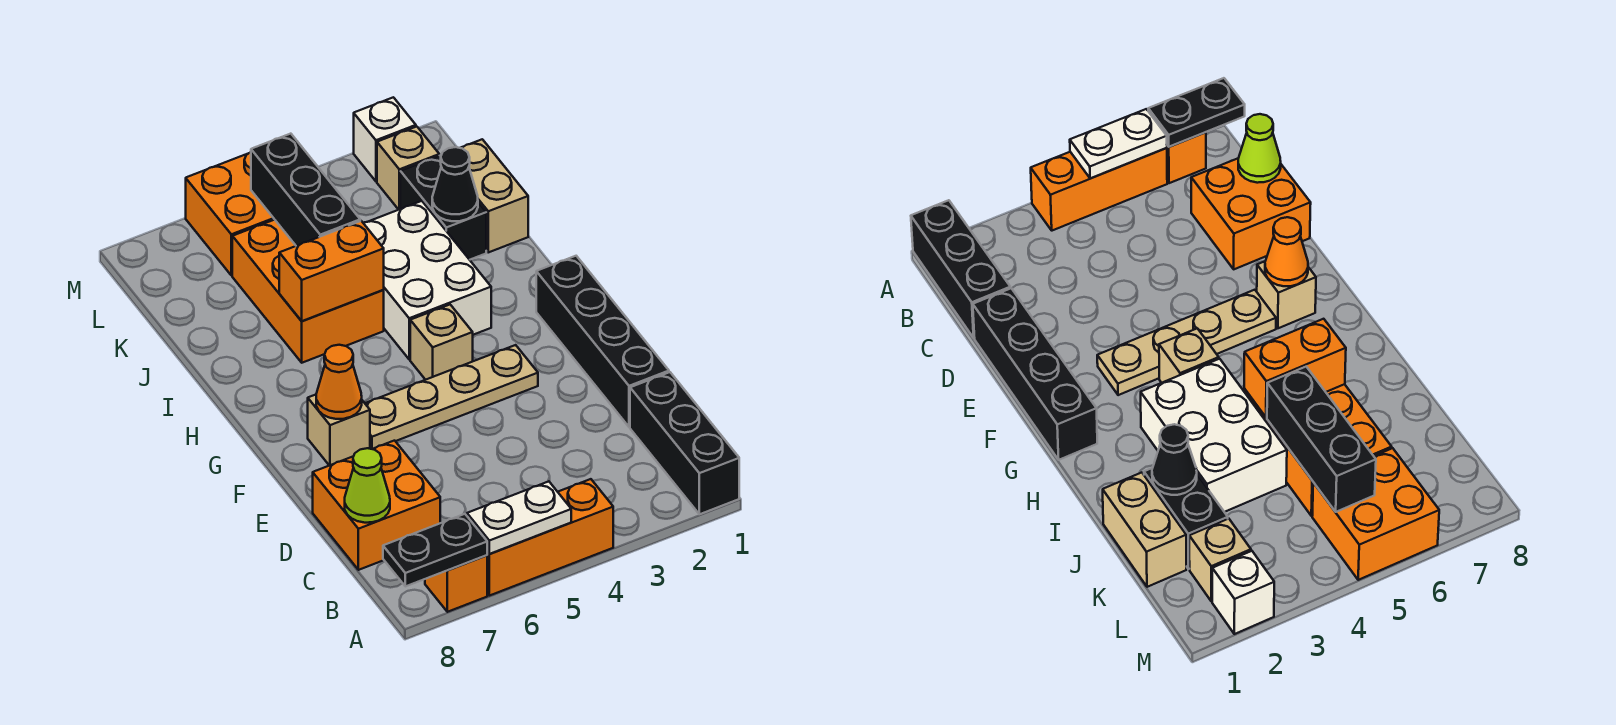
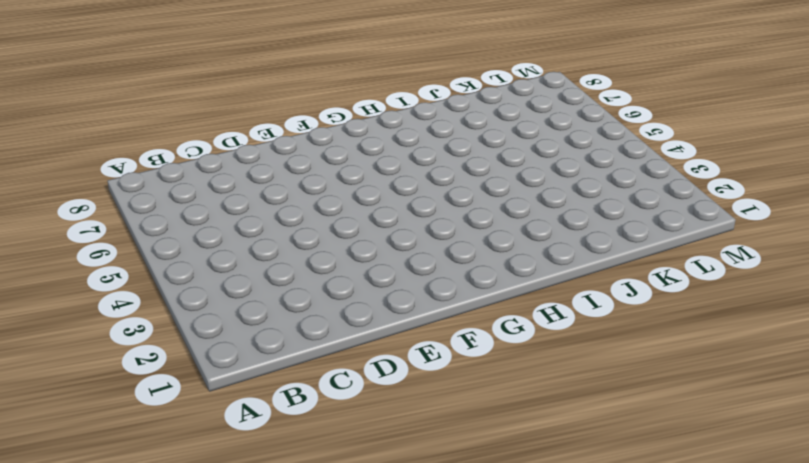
none -> black brick A1:C1 level 1
none -> orange brick A4:A6 level 1
none -> orange brick A7 level 1

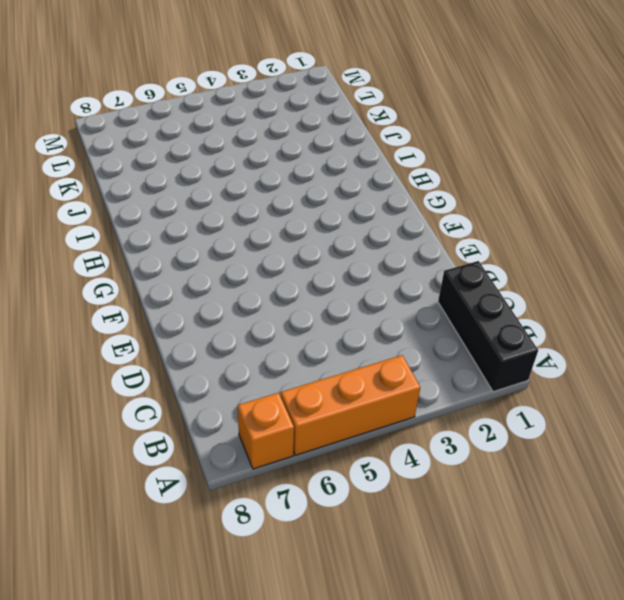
none -> orange brick C7:D8 level 1
none -> black brick D1:G1 level 1
none -> tan plate F3:F6 level 1

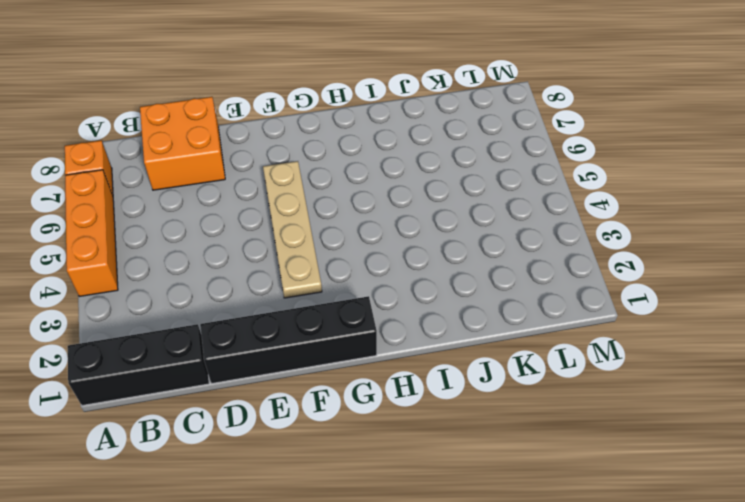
none -> tan brick F7 level 1
none -> tan brick G4 level 1
none -> white brick H3:J4 level 1

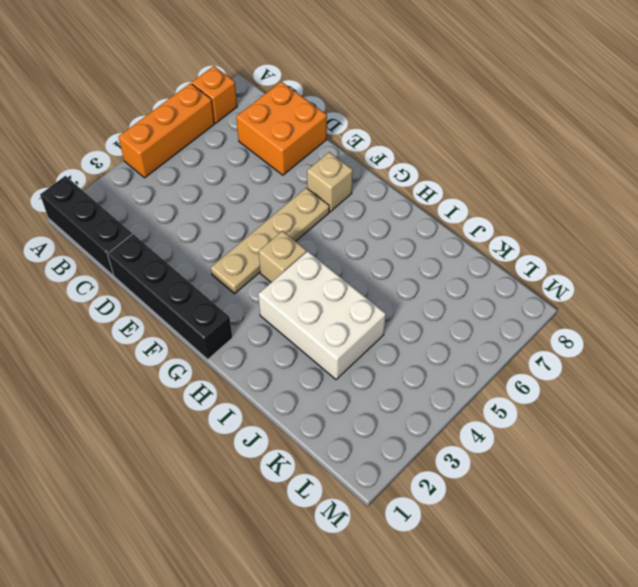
none -> orange brick I5:K6 level 1
none -> tan brick J1:K1 level 1
none -> black brick J2:K2 level 1

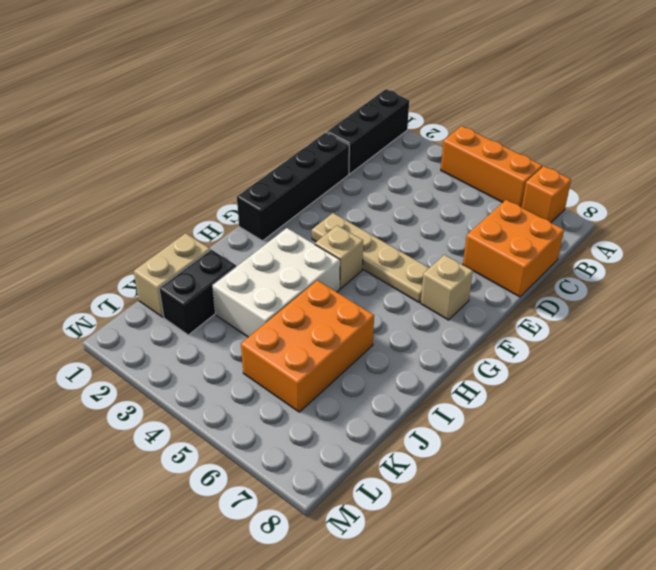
none -> tan brick L2 level 1
none -> orange brick L5:M6 level 1
none -> white brick M2 level 1

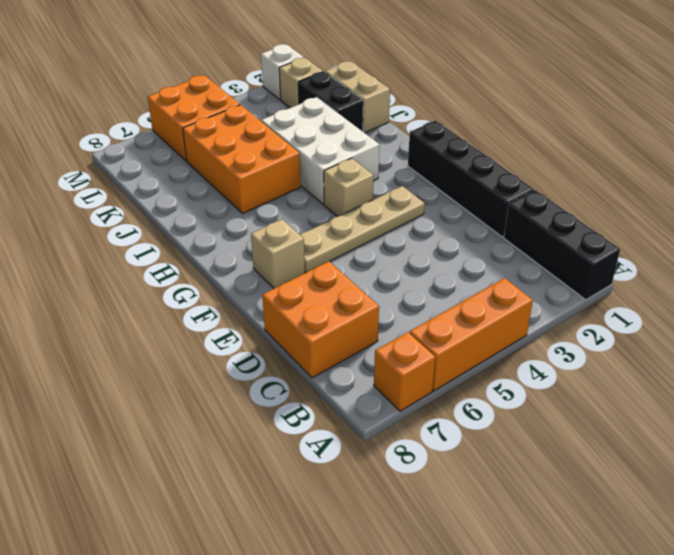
none -> white plate A5:A6 level 2
none -> black plate A7:A8 level 2
none -> lime cone C8 level 2

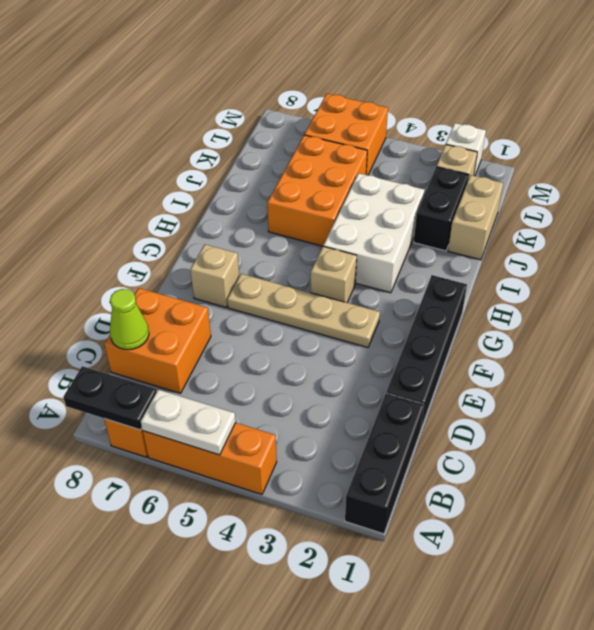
none -> orange cone F7 level 2
none -> orange brick I5:I6 level 2
none -> black cone J2 level 2

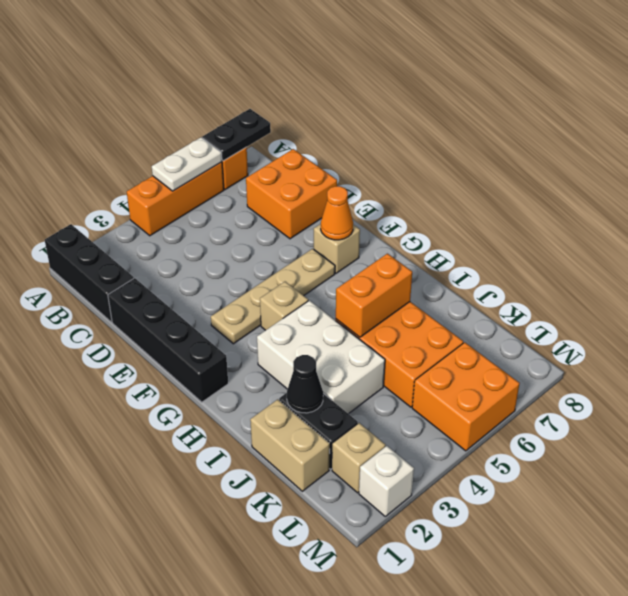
none -> lime cone C8 level 2
none -> black brick J5:L5 level 2

